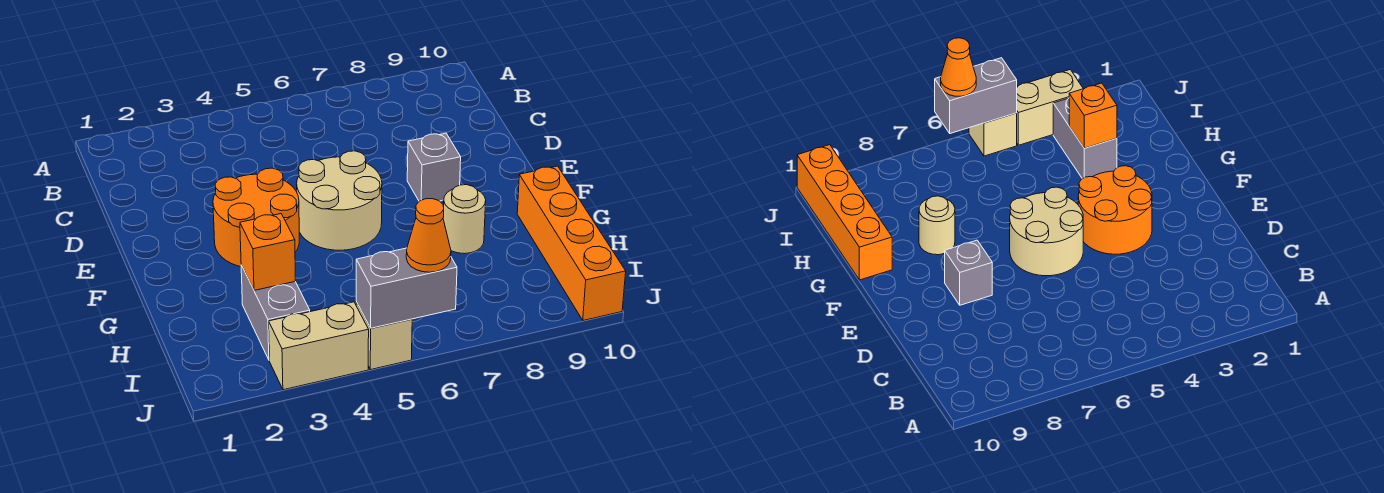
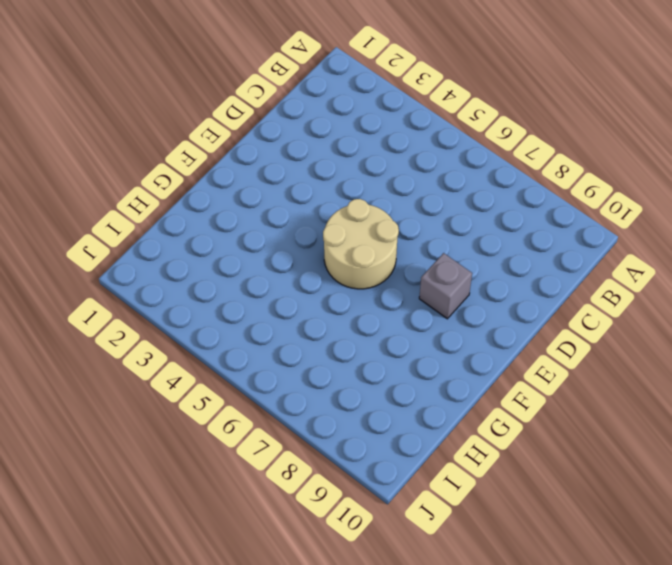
none -> orange round brick E3:F4 level 1
none -> tan round brick G8 level 1

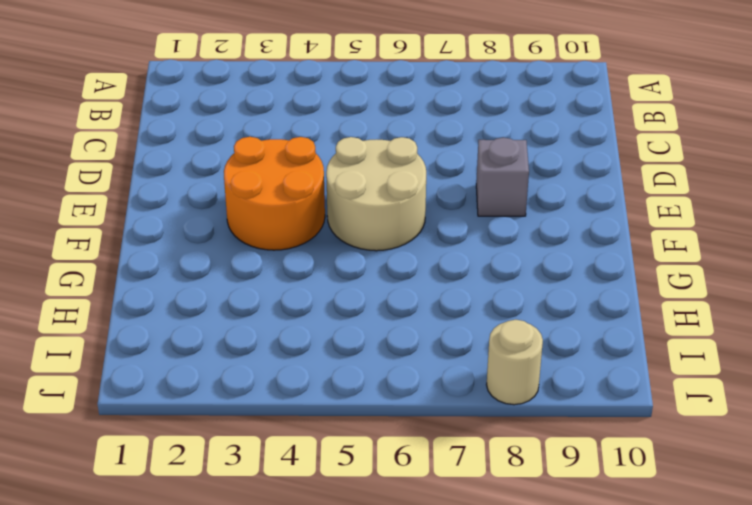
tan round brick J8 level 1 -> tan round brick G8 level 1
none -> orange brick G10:J10 level 1
none -> grey brick H3:I3 level 1

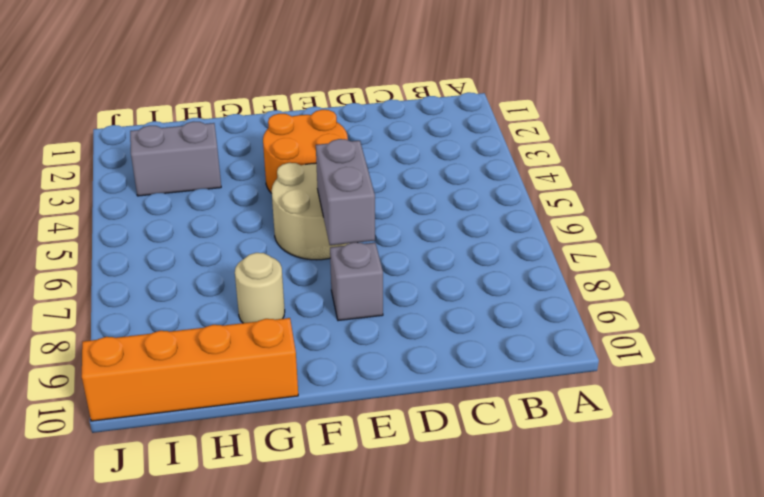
grey brick E6:E7 level 2 -> grey brick J5:J6 level 2
none -> tan brick J3:J4 level 1
none -> tan brick J5 level 1

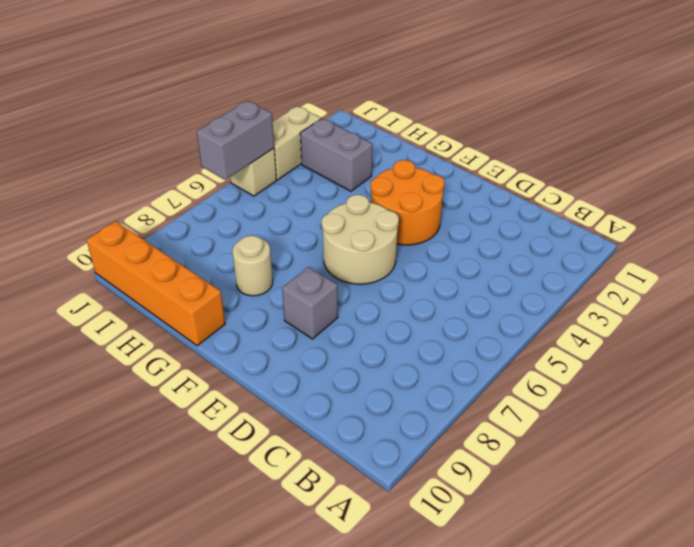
none -> orange brick H3 level 2
none -> orange cone J6 level 3

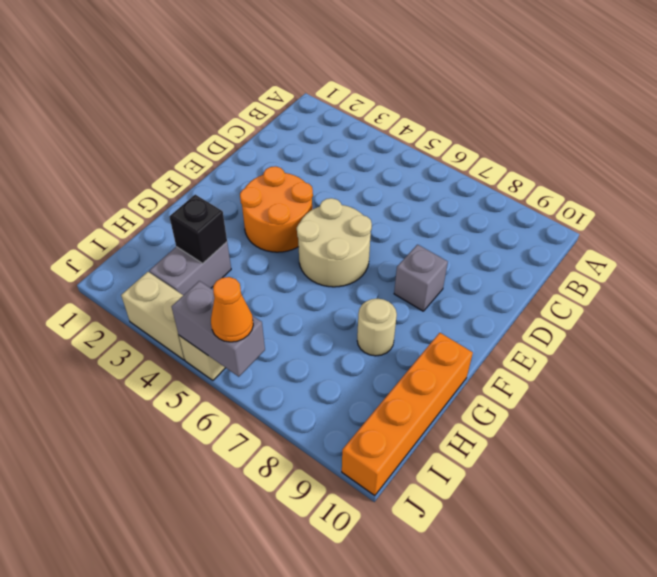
black brick H3 level 2 -> orange brick H3 level 2

